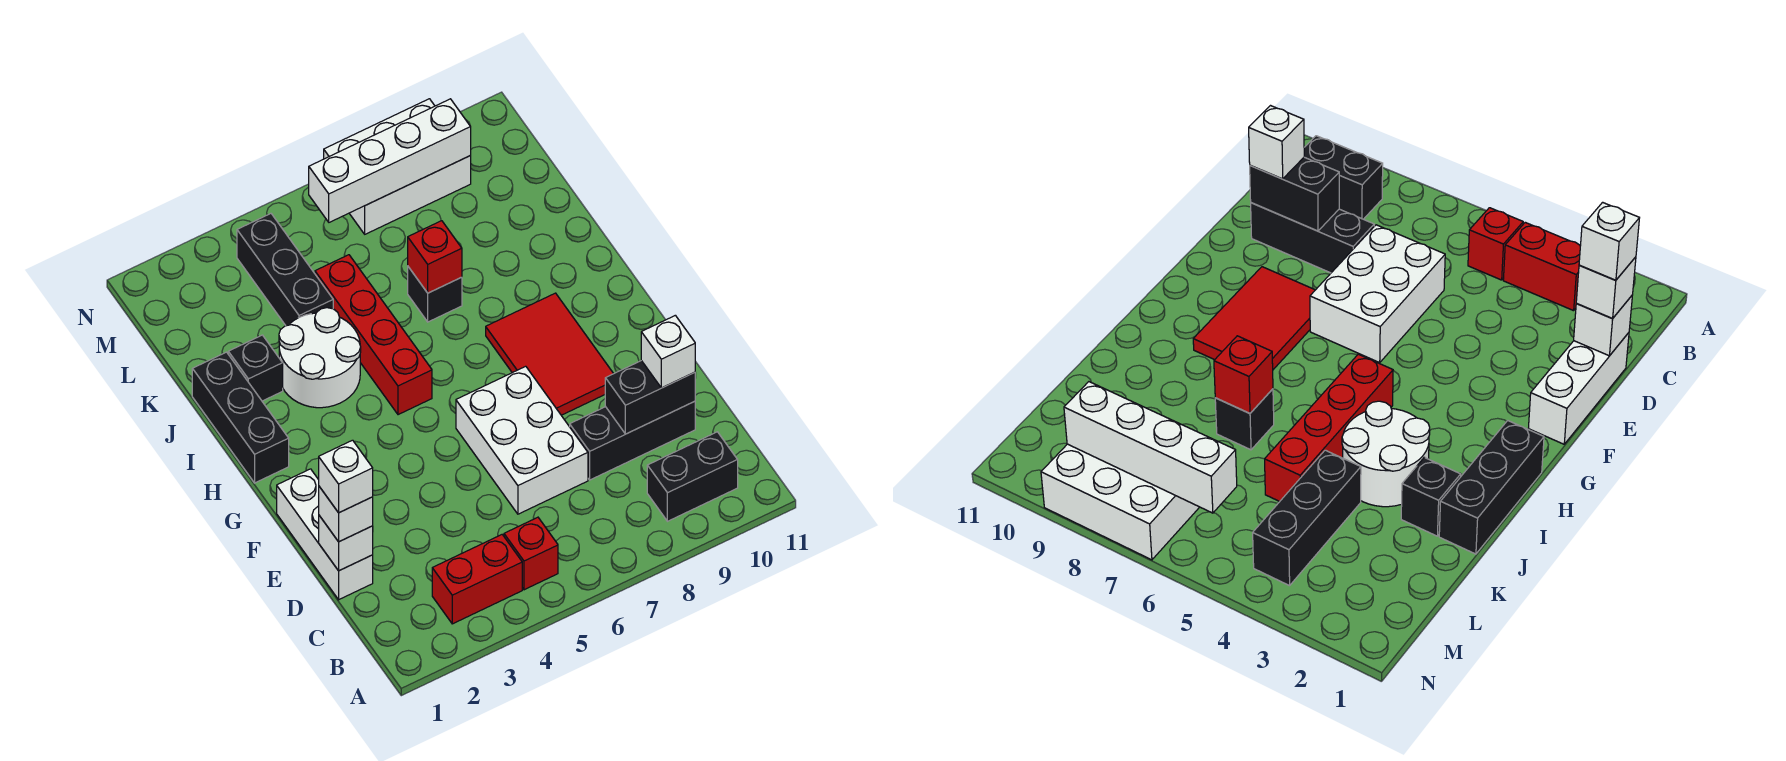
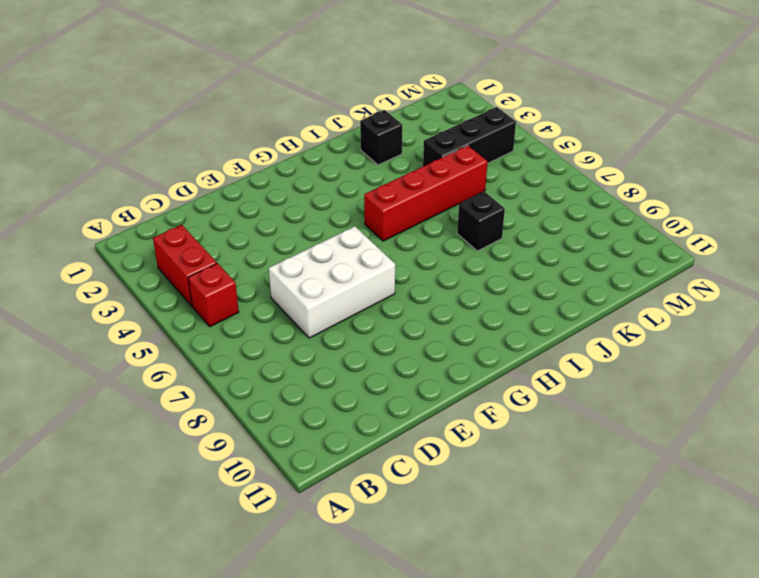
none -> black brick B9:B10 level 1
none -> white brick D1:F1 level 1
none -> black brick D8:D10 level 1

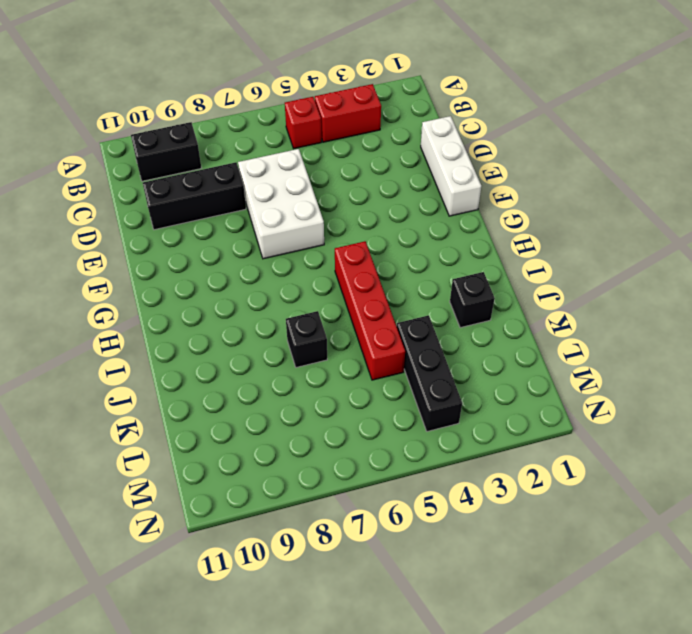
none -> red tile F8:H9 level 1
none -> black brick H1:J1 level 1
none -> white round brick I3:J4 level 1

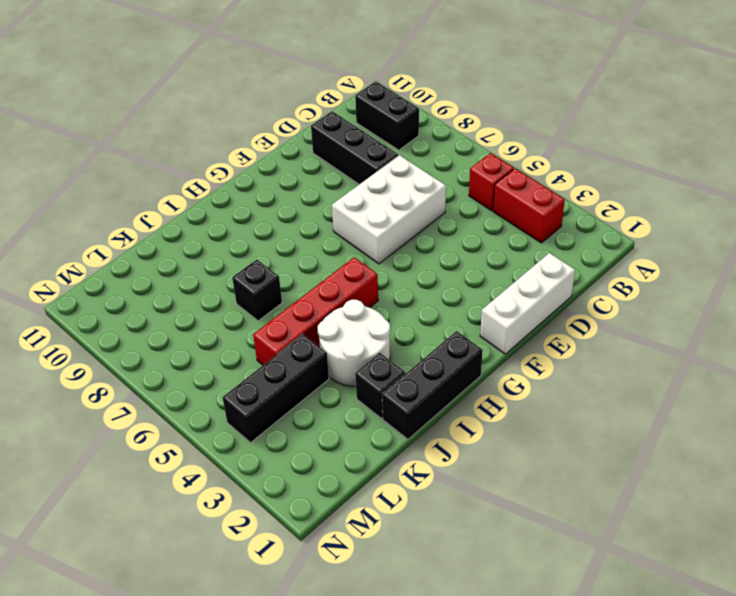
none -> red tile F8:H9 level 1
none -> white brick M7:N9 level 1
none -> white brick D1 level 2

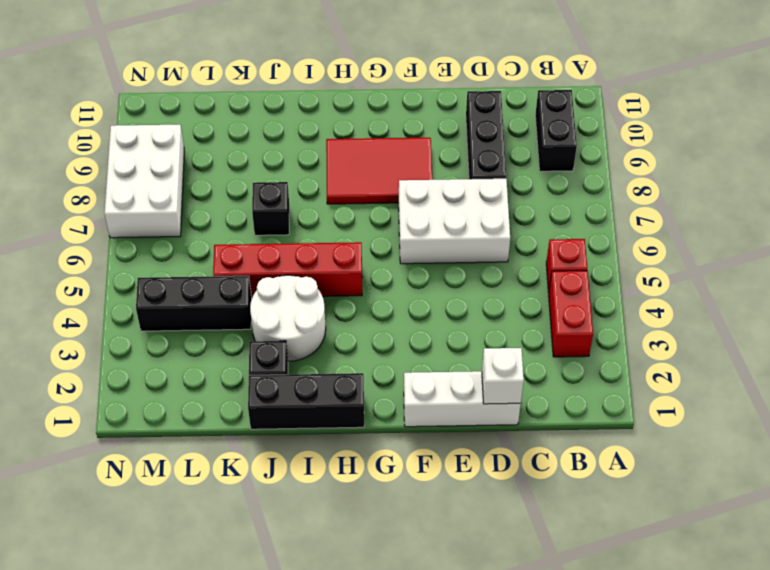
none -> black brick D9:D10 level 2
none -> red brick J7 level 2
none -> white brick M6:M9 level 2

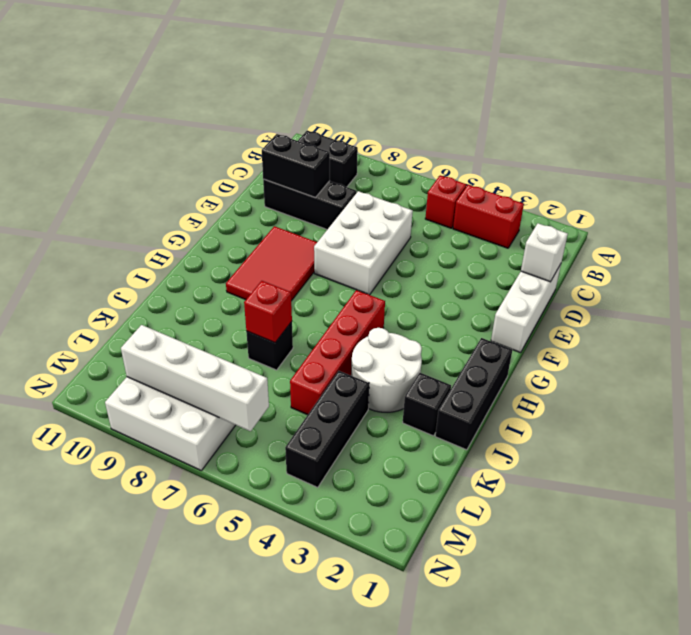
none -> white brick D1 level 3
none -> white brick D10 level 3
none -> white brick D1 level 4

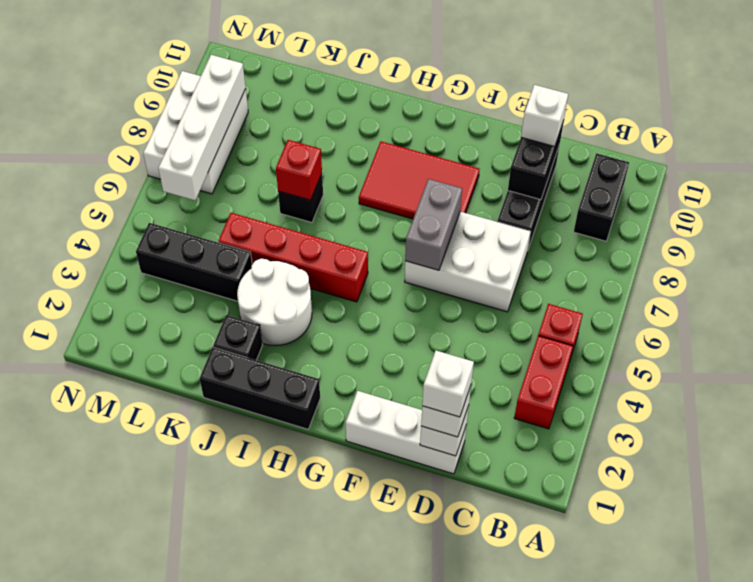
grey brick F6:F7 level 2 -> none

